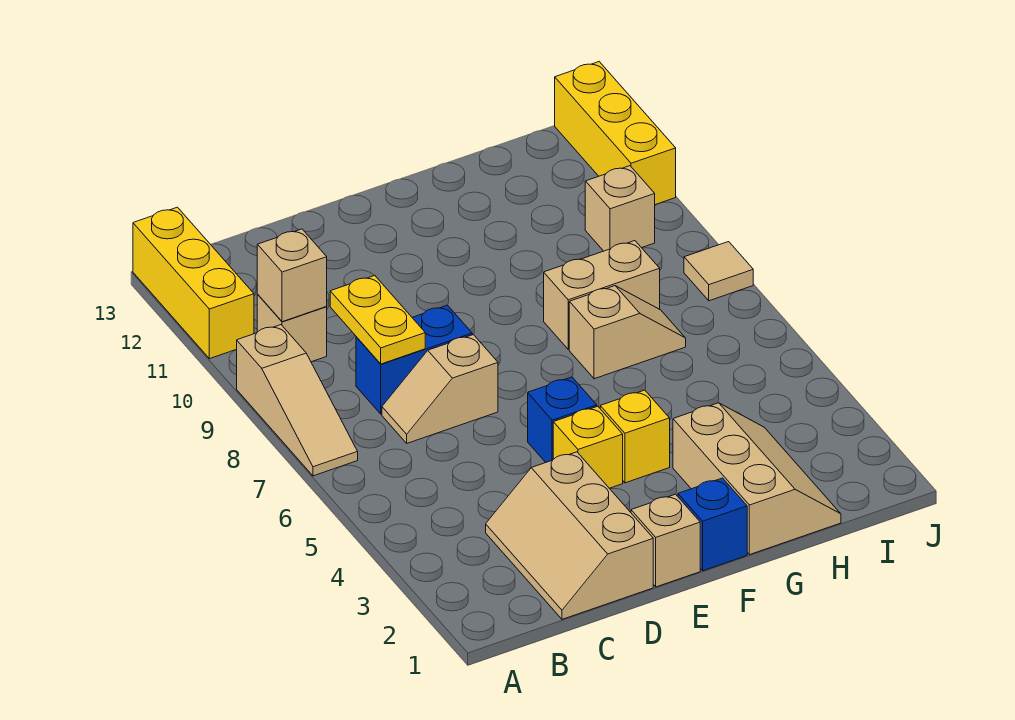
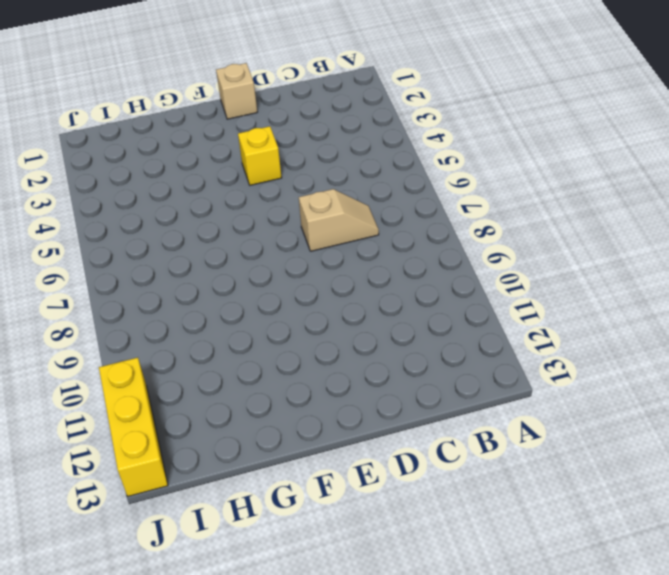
none -> tan slope A7:A9 level 1 top 9
none -> yellow brick A11:A13 level 1
none -> tan brick B10 level 1

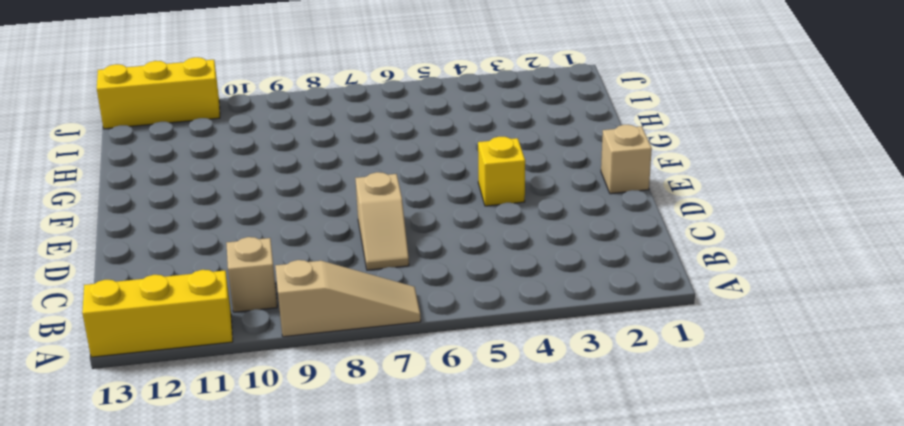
none -> tan slope C1:D3 level 1 top D
none -> blue brick C8:D8 level 1
none -> blue brick E5 level 1

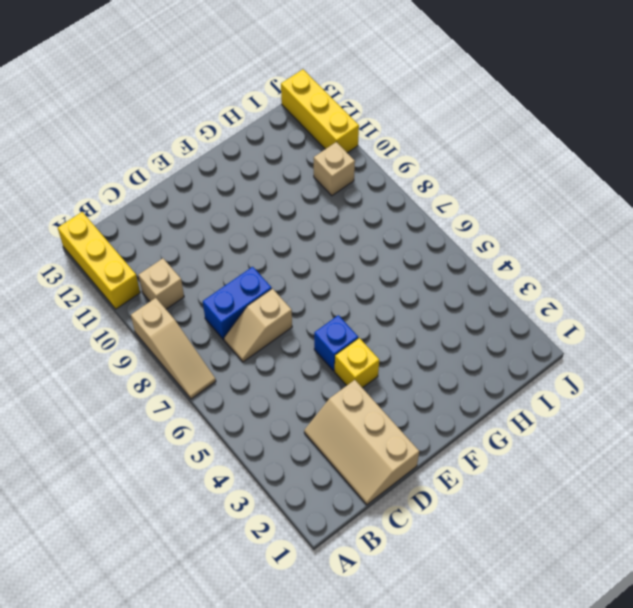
none -> tan brick E1 level 1
none -> blue brick F1 level 1
none -> yellow brick F4 level 1

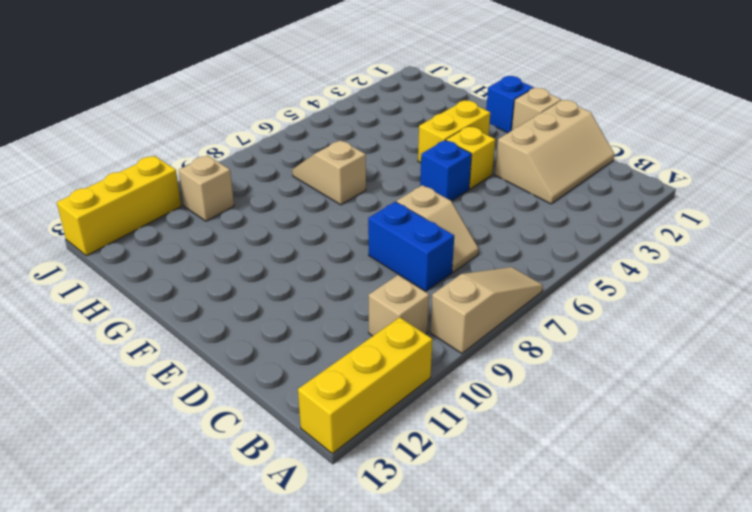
yellow brick F3:F4 level 1 -> yellow brick F4 level 1
none -> tan slope G1:H3 level 1 top G
none -> tan brick G8:H8 level 1
none -> tan tile J8 level 1

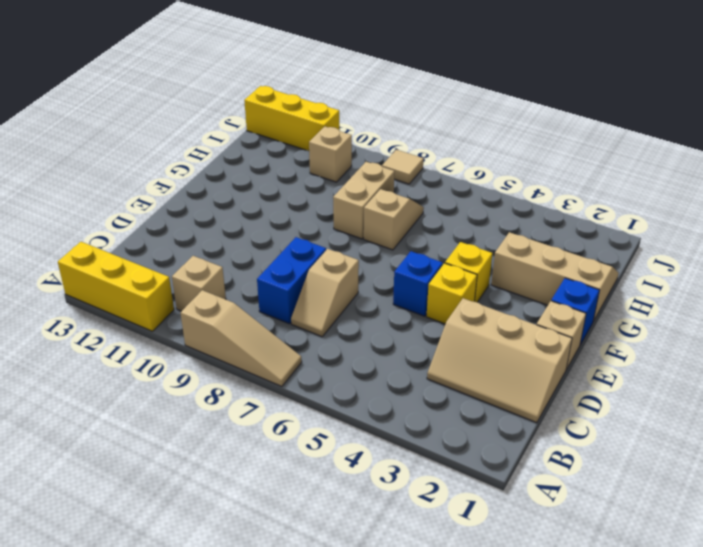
none -> tan brick B10 level 2
none -> yellow plate C8:C9 level 2

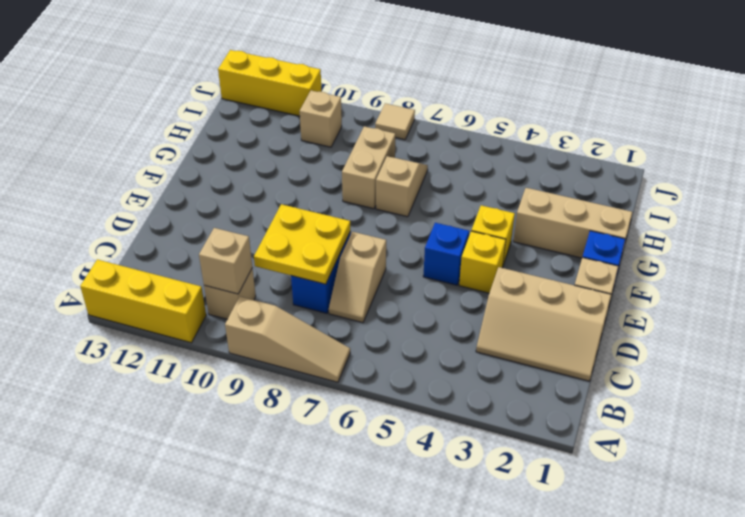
yellow plate C8:D9 level 2 -> yellow plate C8:C9 level 2

